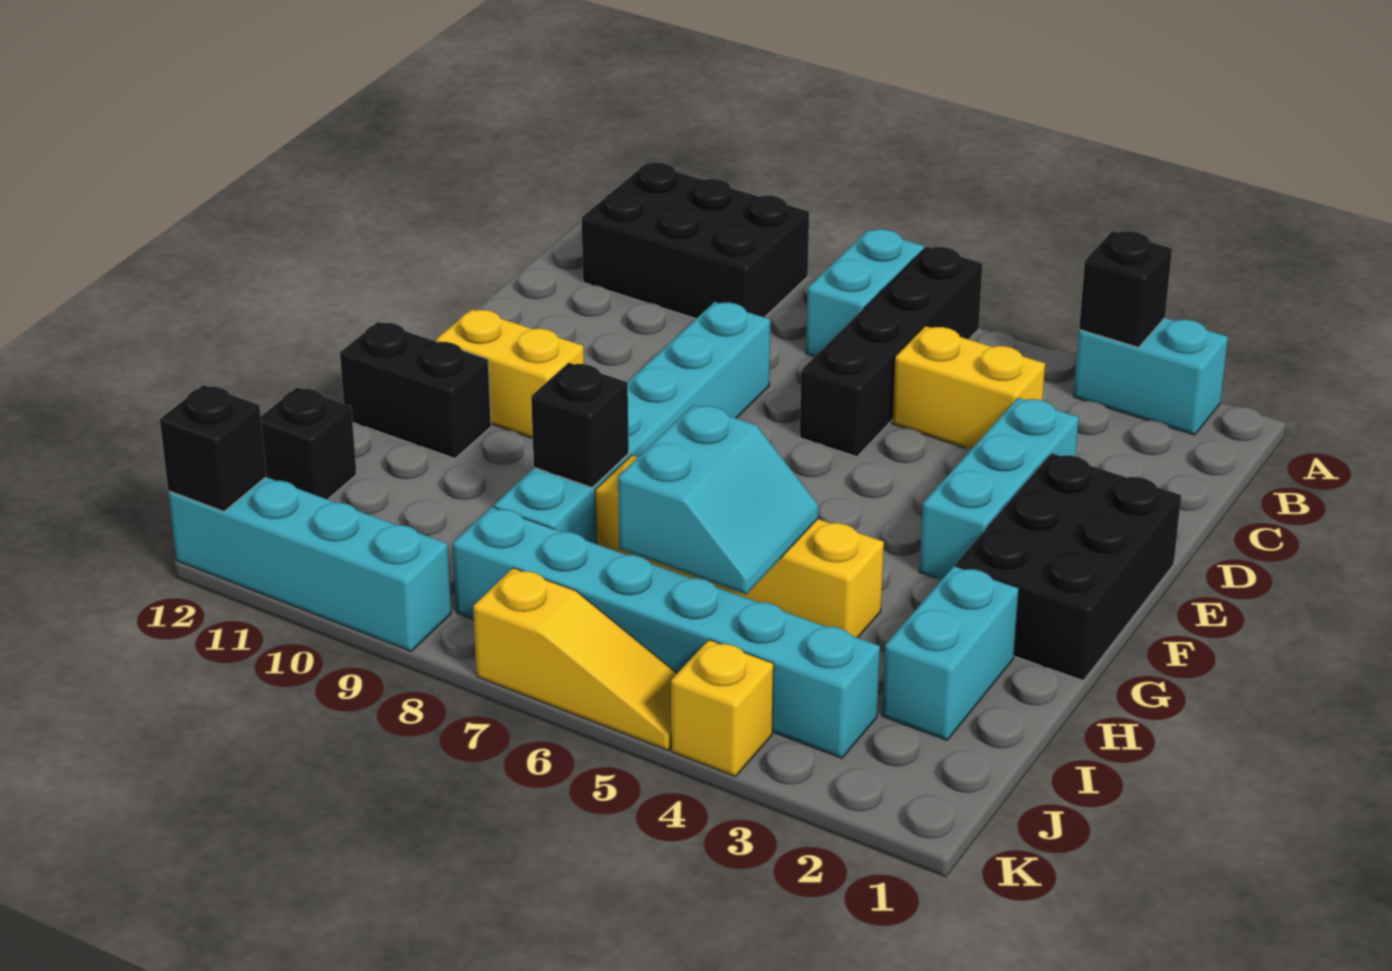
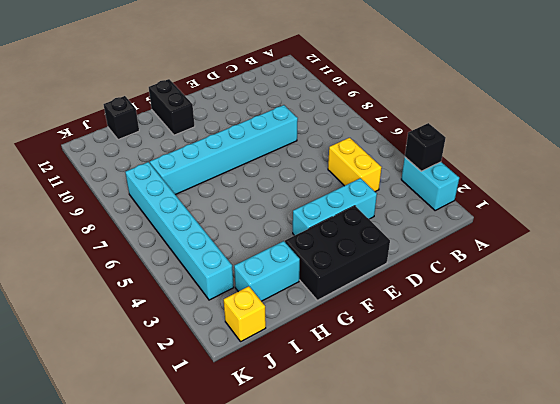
yellow brick J1 level 1 -> yellow brick K4 level 1
none -> black brick A6:D6 level 1
none -> cyan brick A7:B7 level 1
none -> black brick A9:B11 level 1

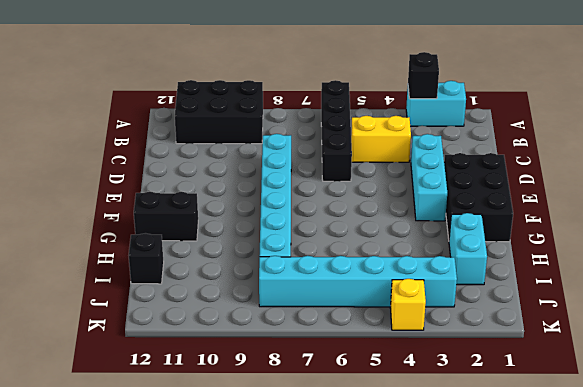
none -> cyan brick A7:B7 level 1
none -> yellow brick F10:F11 level 1
none -> yellow brick H4:H7 level 1

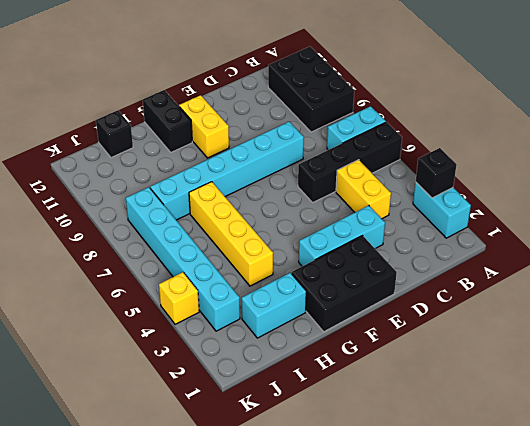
none -> yellow slope K5:K7 level 1 top 7
none -> cyan brick K9:K12 level 1
none -> cyan slope H5:I6 level 2 top 6

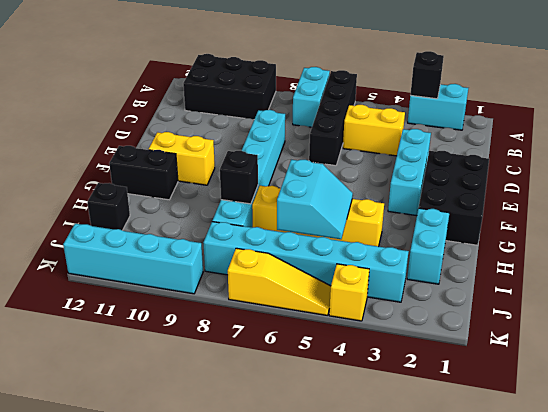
none -> black brick K12 level 2

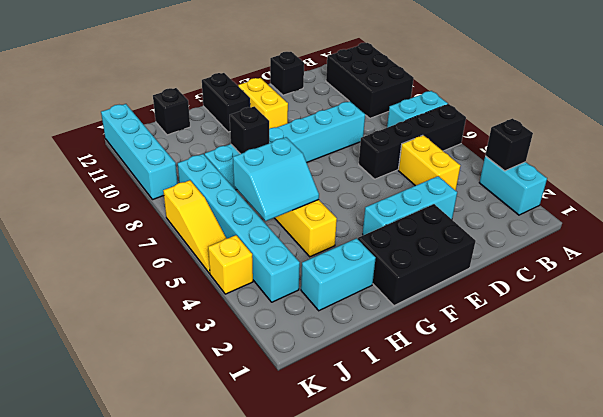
black brick D12 level 1 -> black brick K12 level 2

